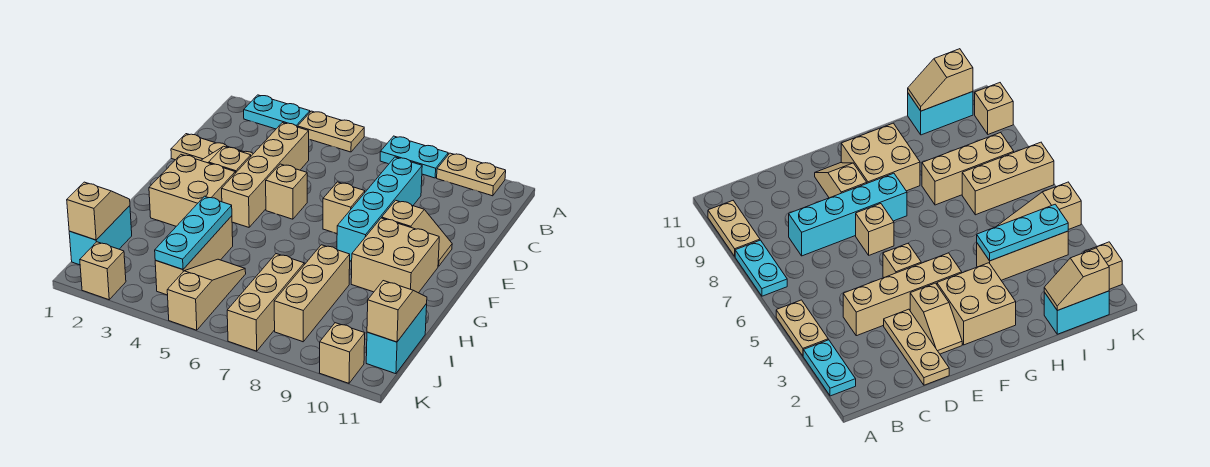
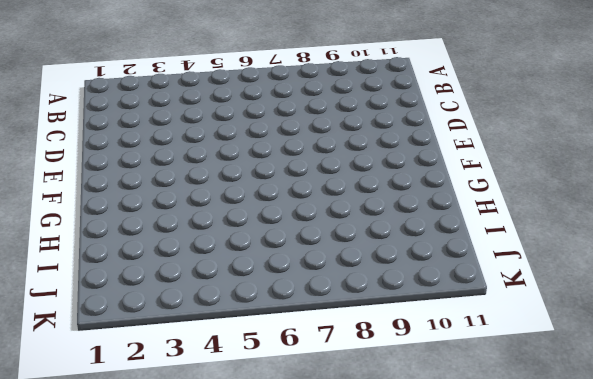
none -> cyan plate A2:A3 level 1
none -> tan plate A4:A5 level 1
none -> cyan plate A7:A8 level 1

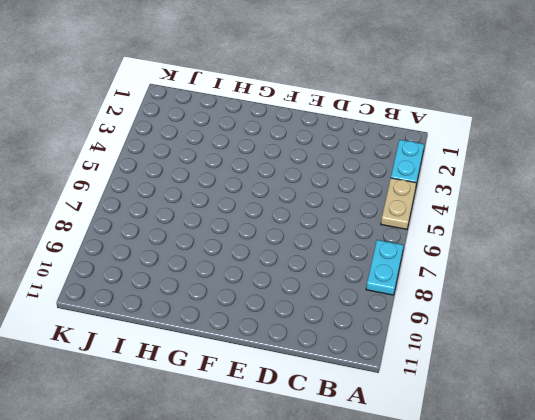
none -> tan plate A9:A10 level 1
none -> tan brick C4:F4 level 1
none -> cyan brick C8:F8 level 1

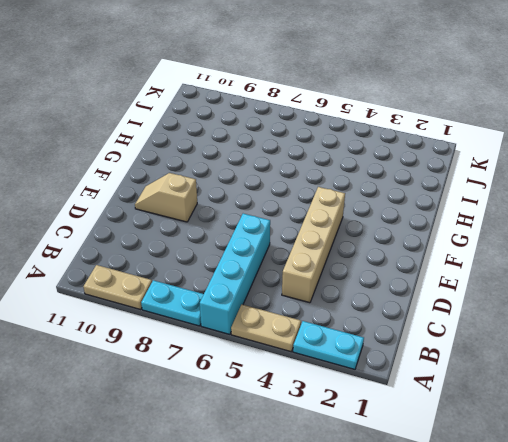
cyan brick A6:D6 level 1 -> cyan brick C8:F8 level 1
none -> tan plate D1:D3 level 1
none -> tan slope E2:E3 level 1 top 3
none -> tan brick E5 level 1

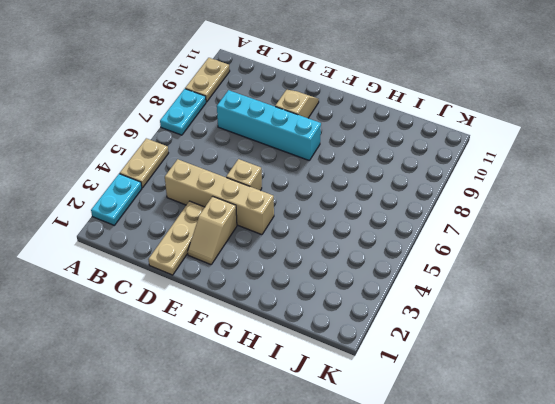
none -> tan brick E7 level 1
none -> tan brick F2:G3 level 1
none -> tan brick F9:G10 level 1

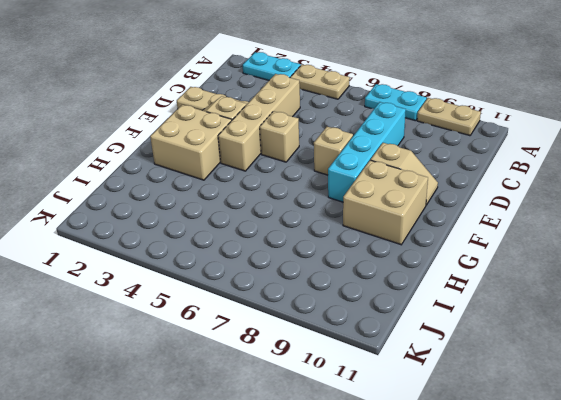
none -> tan brick H4:J4 level 1
none -> tan brick H8:J8 level 1
none -> cyan brick I1:J1 level 1

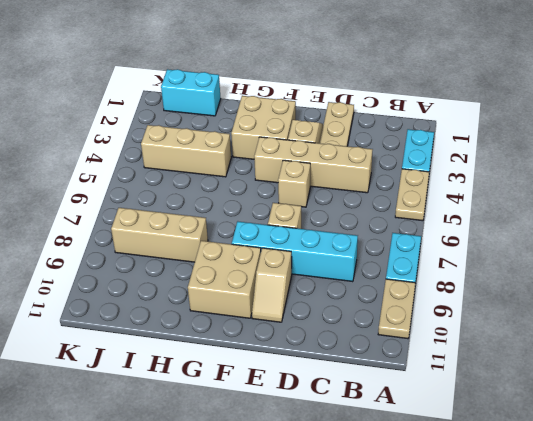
none -> tan slope I5:K5 level 1 top K
none -> tan brick I7:K7 level 1
none -> cyan brick I11:J11 level 1

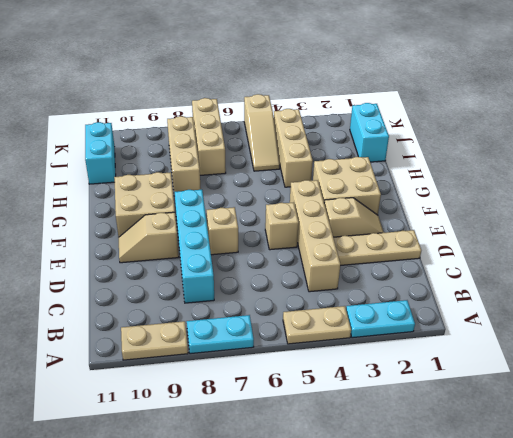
none -> tan brick K2 level 1
none -> tan brick K10 level 1
none -> cyan plate H4:J4 level 2

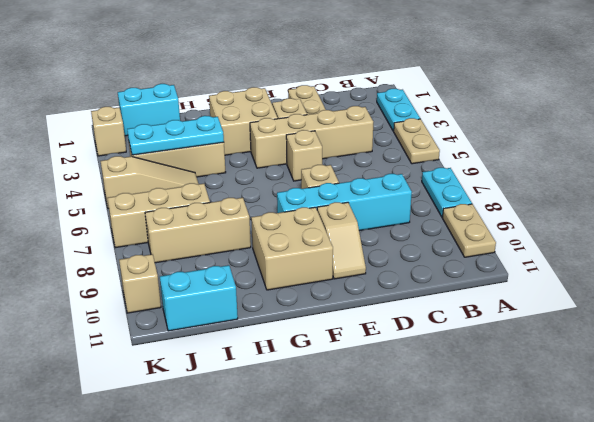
none -> tan slope I1:J1 level 2 top J
none -> tan slope I11:J11 level 2 top J

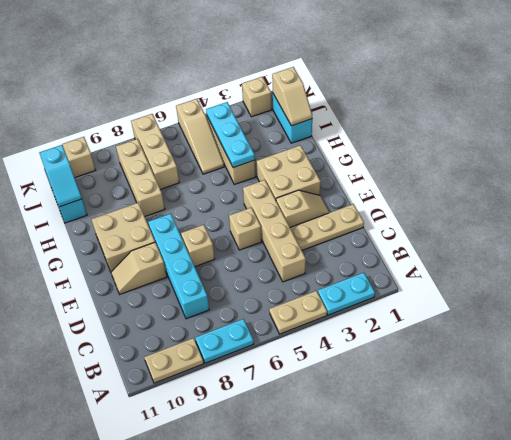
cyan slope I11:J11 level 2 top J -> tan slope I11:J11 level 2 top J

